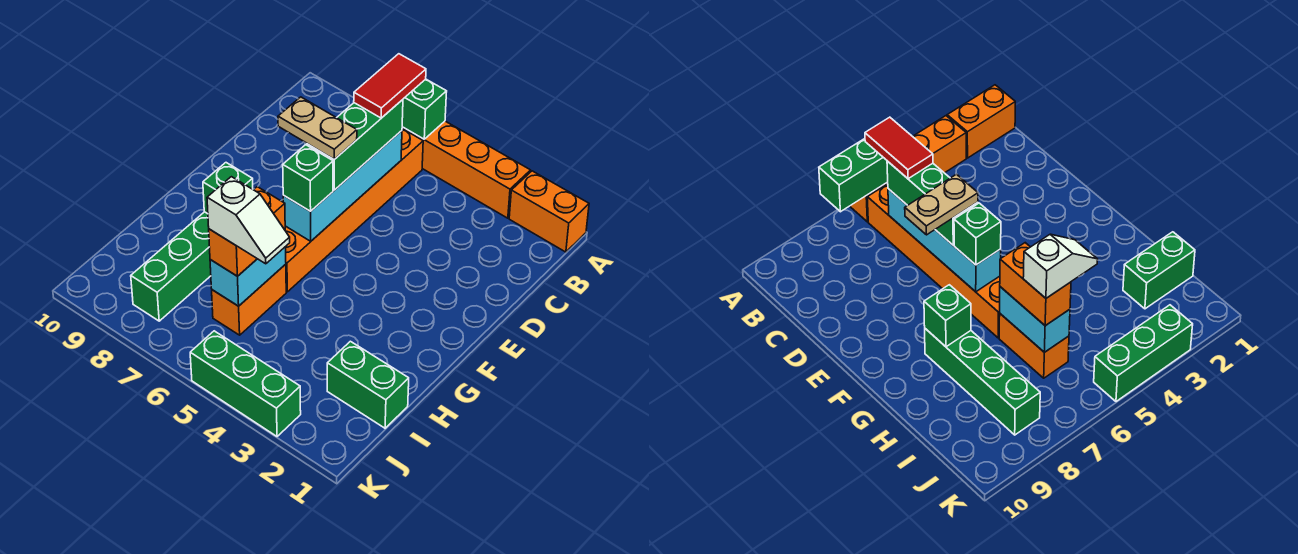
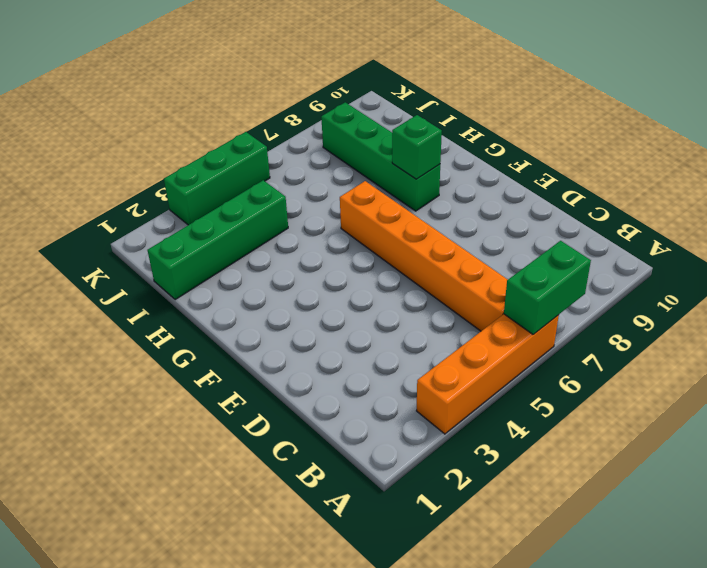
green brick I1:I4 level 1 -> green brick I1:I2 level 1
none -> orange brick A1:A2 level 1
none -> orange brick H6:I6 level 1
none -> cyan brick C6:F6 level 2

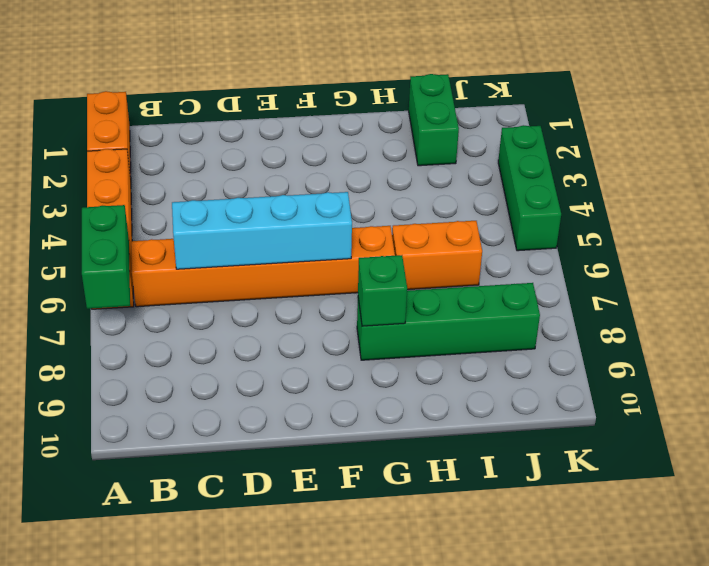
none -> cyan brick H6:I6 level 2
none -> green brick C6:E6 level 3
none -> green brick F6 level 3

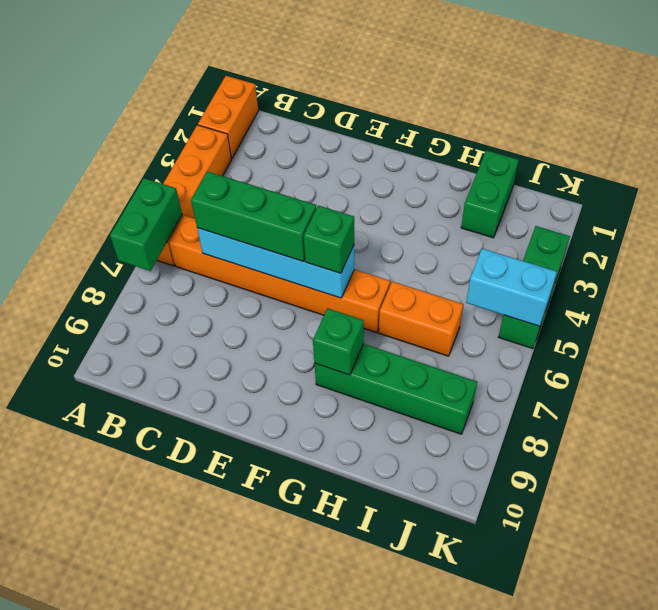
cyan brick J5:K5 level 2 -> cyan brick H6:I6 level 2
none -> orange brick H6:I6 level 3
none -> red tile B6:C6 level 4
none -> tan plate E6:E7 level 4

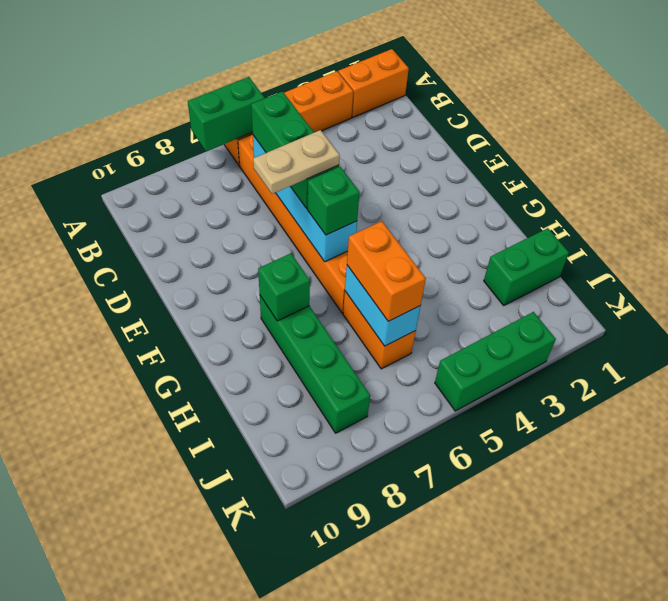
none -> red tile B6:C6 level 4
none -> white slope I5:I6 level 4 top 6

